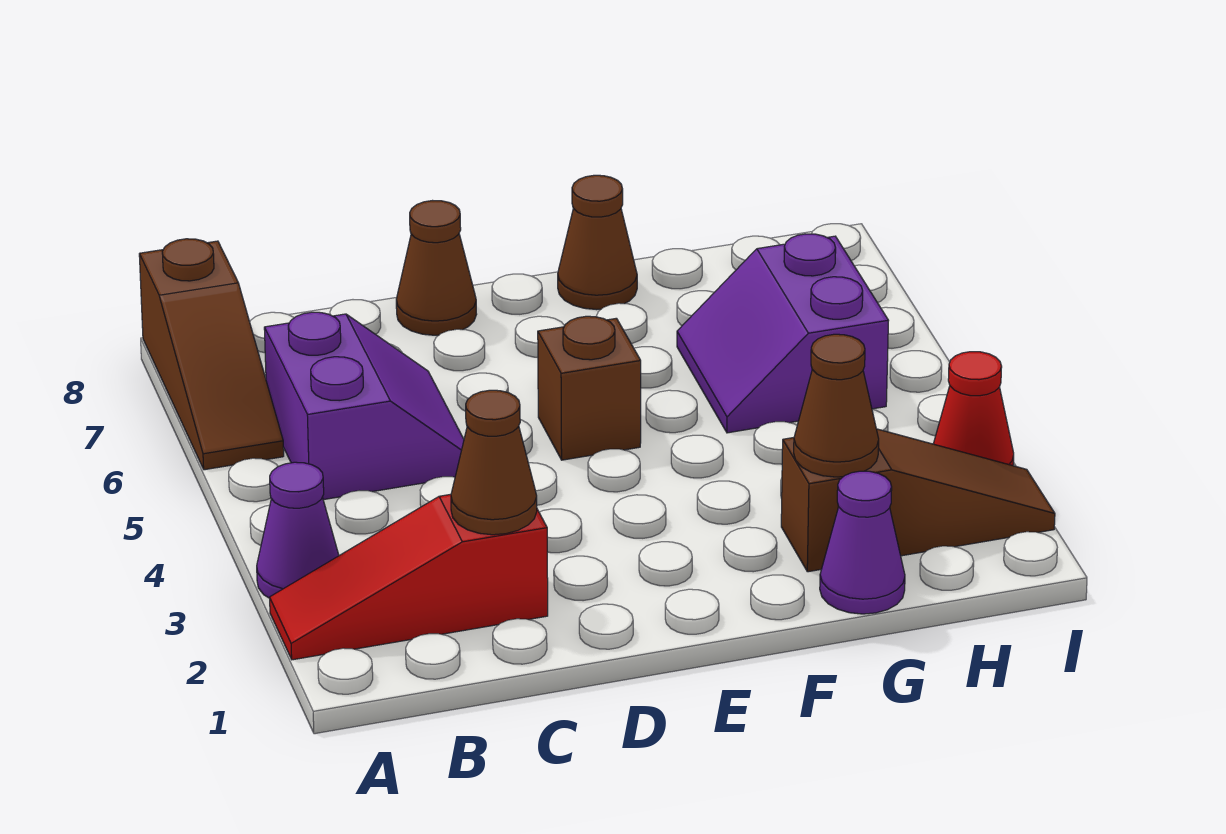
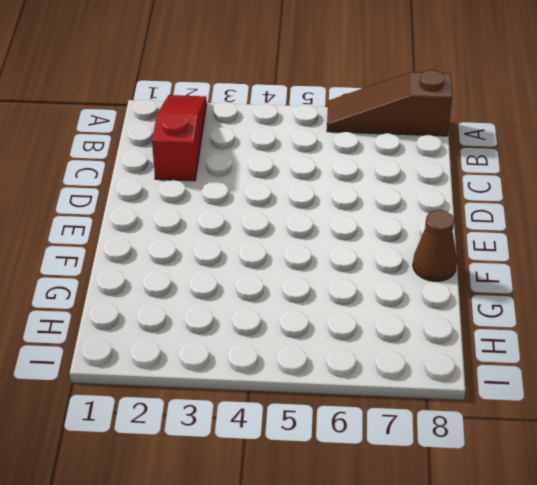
none -> purple cone A3 level 1
none -> purple slope B5:C6 level 1 top B
none -> brown cone D8 level 1

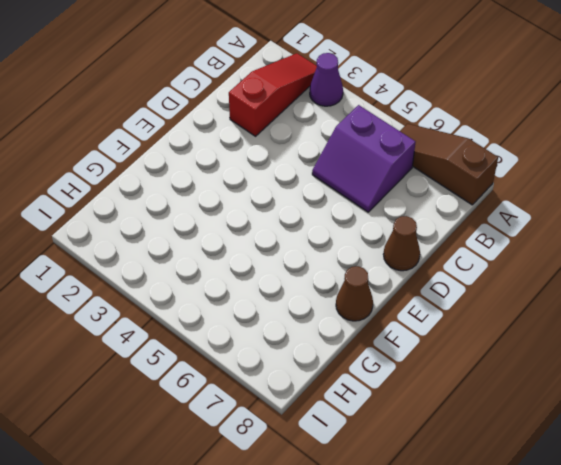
none -> brown brick E5 level 1
none -> purple cone G1 level 1
none -> brown slope G2:I2 level 1 top G

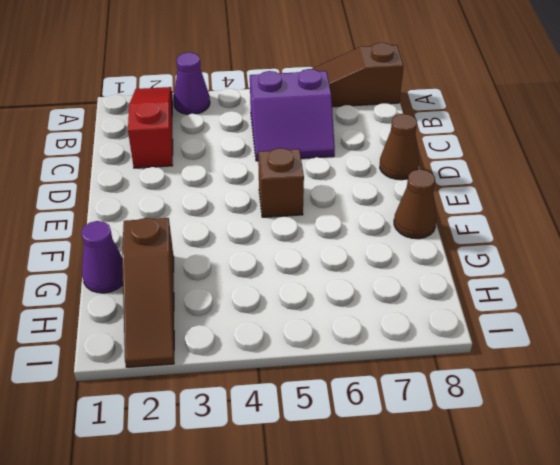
none -> purple slope G5:H6 level 1 top H
none -> red cone I3 level 1
none -> brown cone C2 level 2

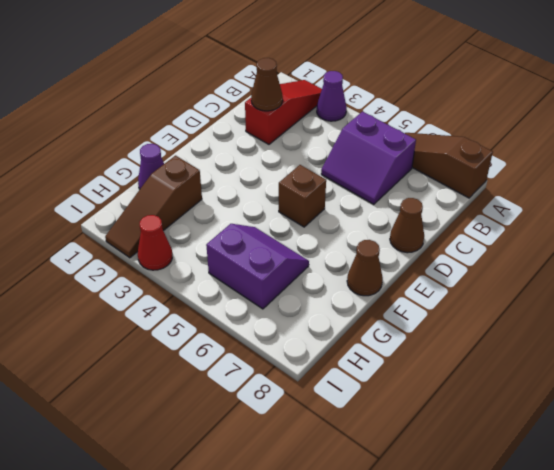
none -> brown cone G2 level 2

